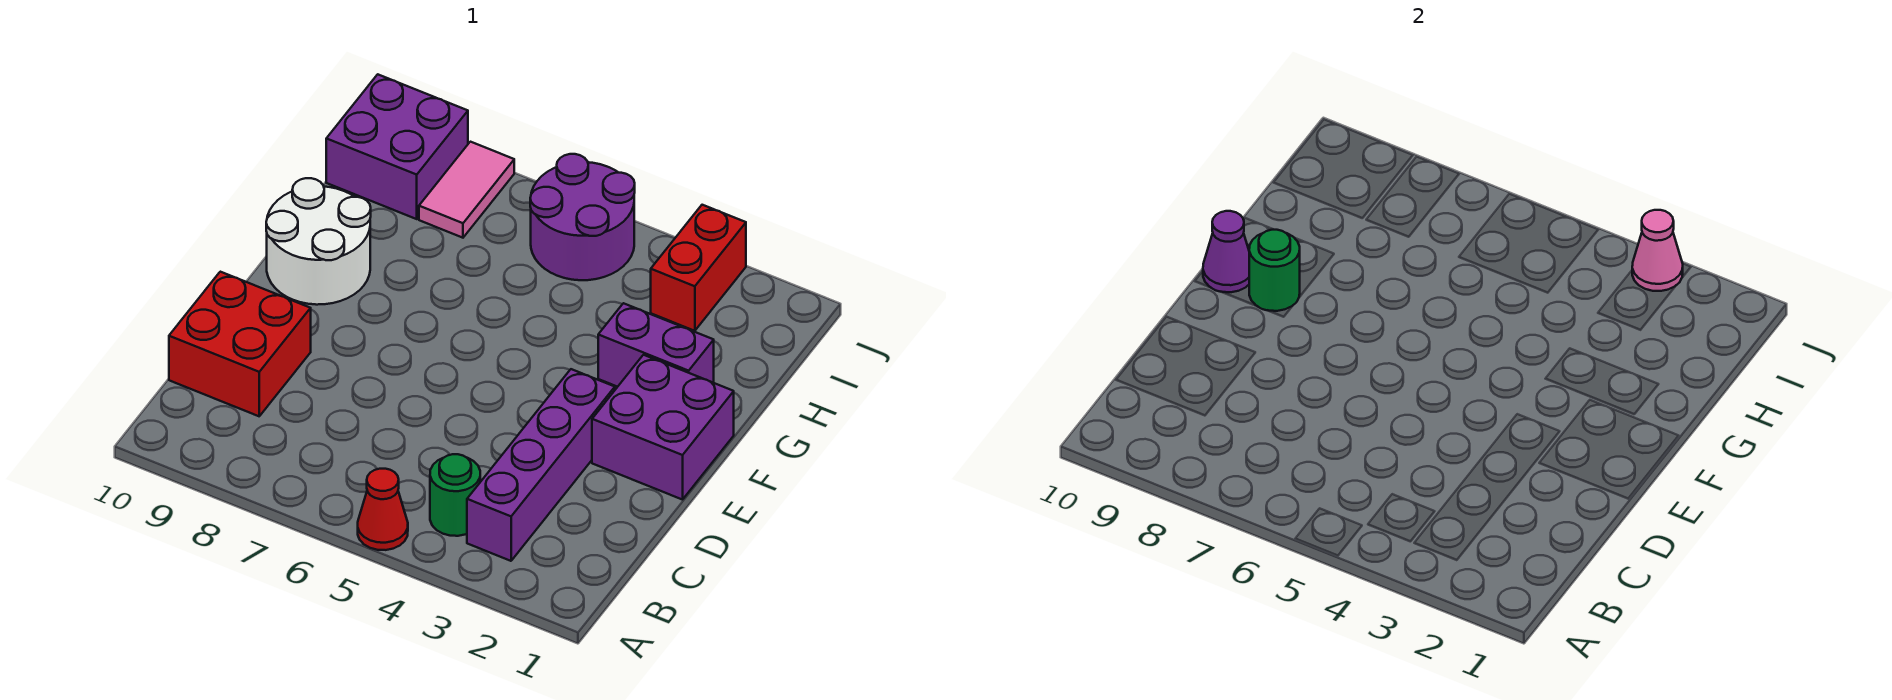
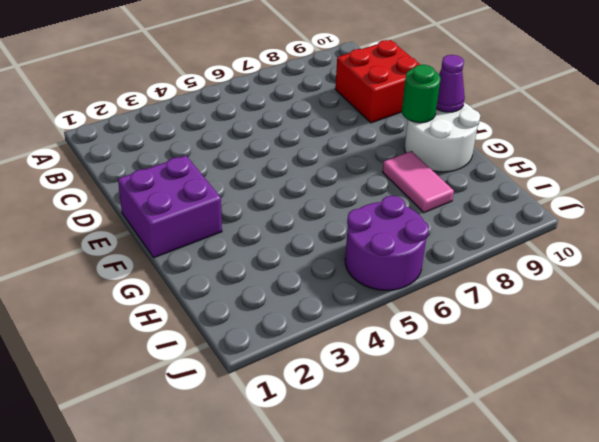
pink tile G8:H8 level 1 -> pink tile I8:J8 level 1
none -> red cone A5 level 1
none -> purple brick B3:E3 level 1
none -> green round brick B4 level 1

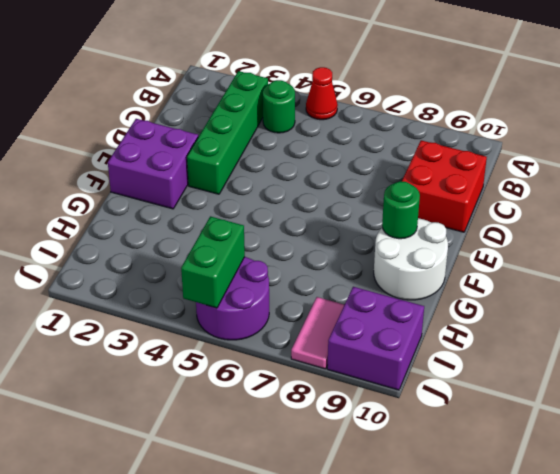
green brick B3:E3 level 1 -> purple brick B3:E3 level 1
green brick I5:J5 level 2 -> none
none -> purple brick G2:G3 level 1
none -> red brick I3:J3 level 1
none -> purple cone F10 level 2

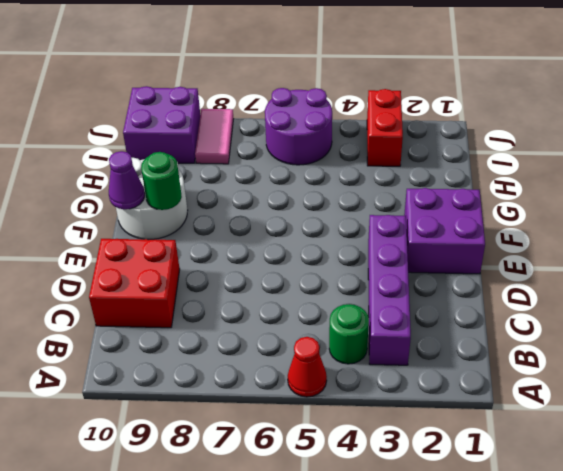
none -> purple brick G2:G3 level 1
none -> pink cone J3 level 2

